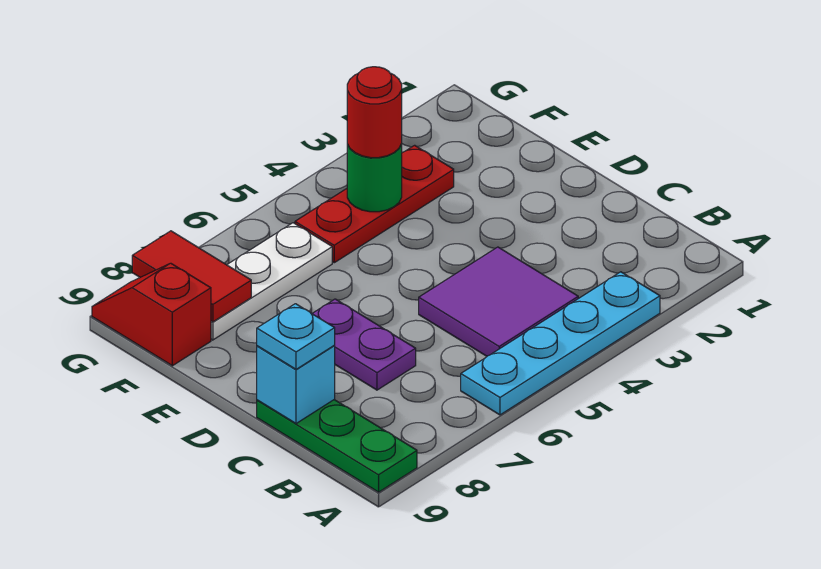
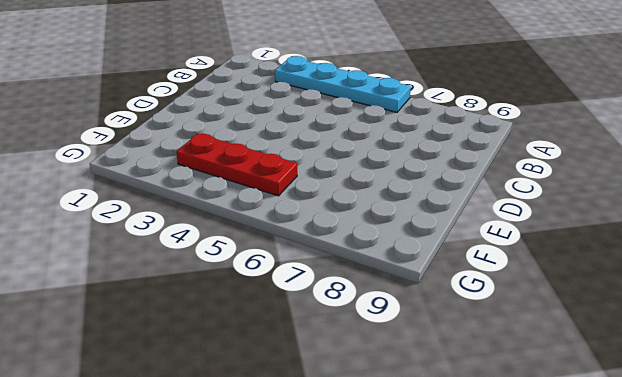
none -> green plate A9:C9 level 1
none -> purple tile B4:C5 level 1
none -> purple plate C7:D7 level 1

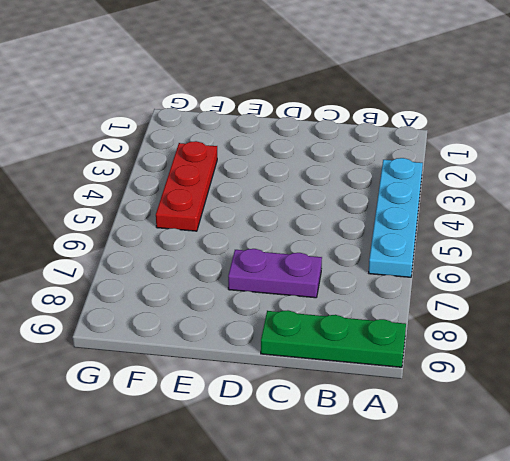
none -> purple tile B4:C5 level 1
none -> white plate F6:F8 level 1
none -> red slope F9:G9 level 1 top F

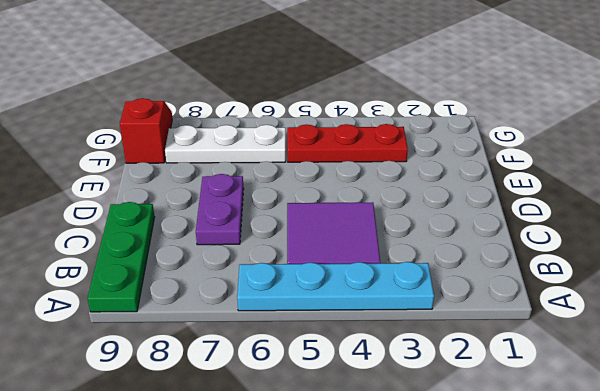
none -> cyan brick C9 level 2
none -> green round brick F4 level 2
none -> red tile F8:G8 level 2

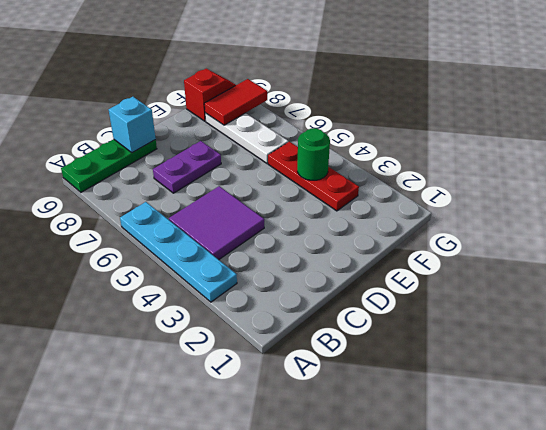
none -> cyan plate C9 level 3
none -> red round brick F4 level 3

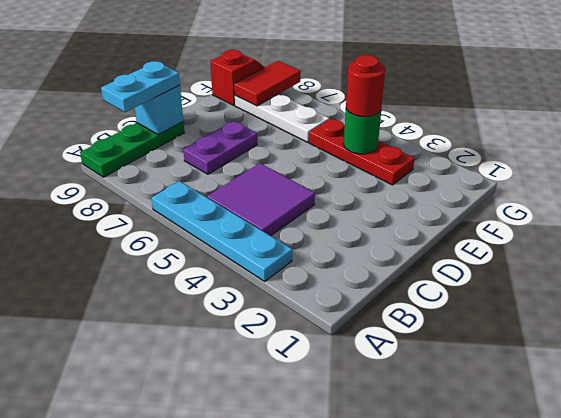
cyan plate B9:C9 level 3 -> cyan plate C9 level 3

